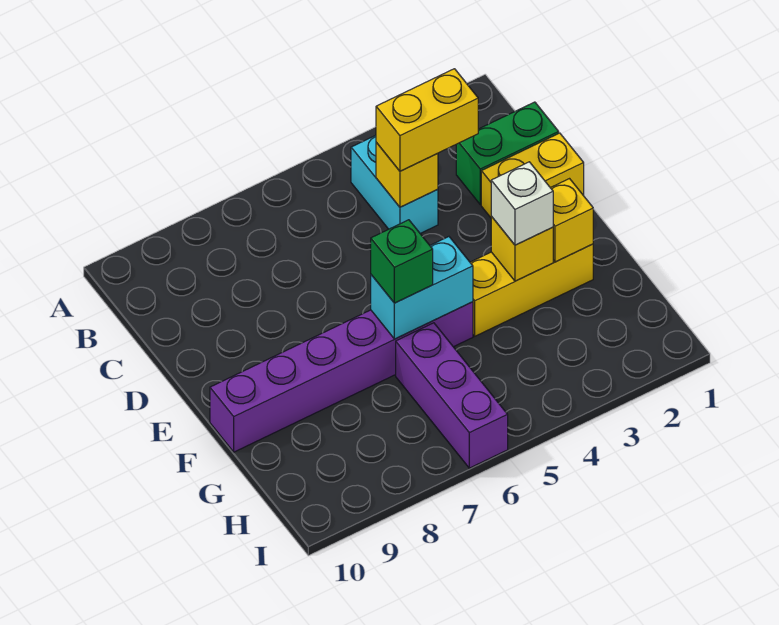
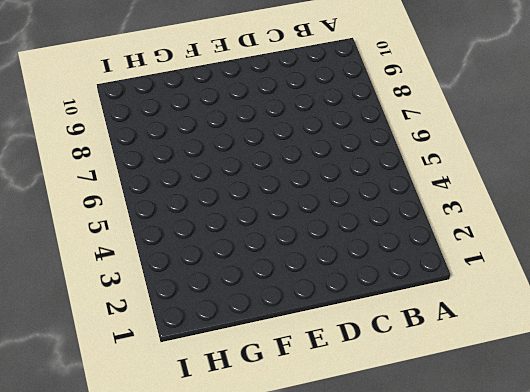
none -> cyan brick B4:C4 level 1
none -> green brick C1:C2 level 1
none -> yellow brick D1:D2 level 1

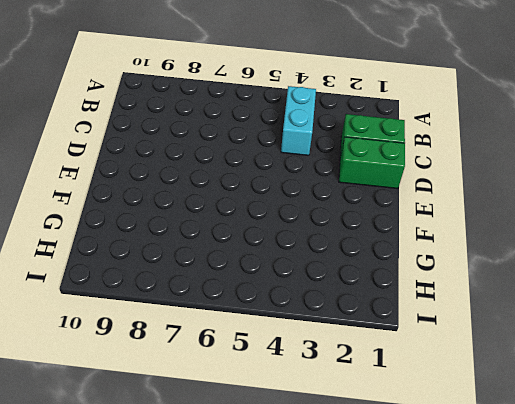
green brick D1:D2 level 1 -> yellow brick D1:D2 level 1
none -> yellow brick F2:F4 level 1
none -> purple brick F5:F10 level 1
none -> purple brick G6:I6 level 1

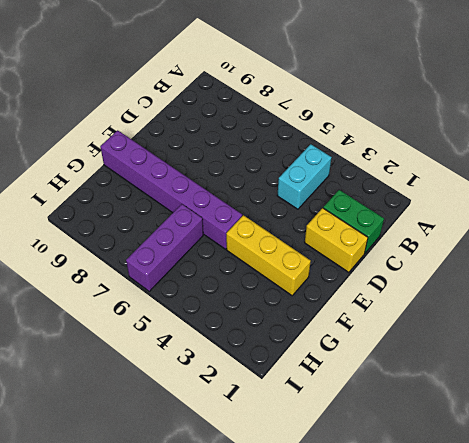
none -> yellow brick C4 level 2
none -> yellow brick F2 level 2
none -> yellow brick F3 level 2

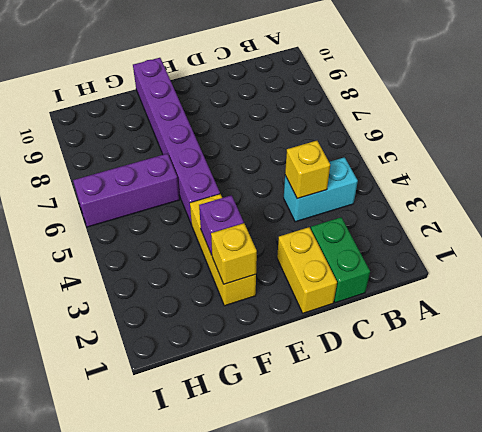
purple brick F3 level 2 -> yellow brick F3 level 2
none -> cyan brick F5:F6 level 2
none -> yellow brick C3:C4 level 3
none -> white brick F3 level 3

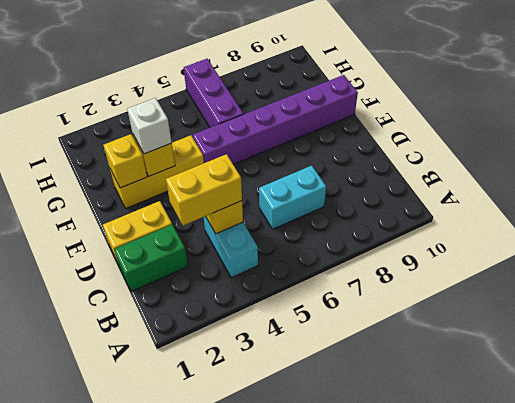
cyan brick C6:C7 level 1 -> cyan brick F5:F6 level 2
none -> green brick F6 level 3

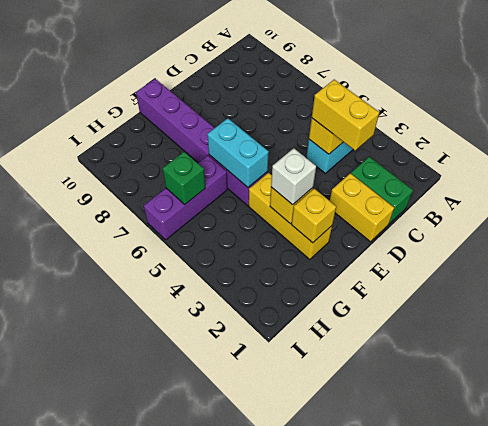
green brick H6 level 2 -> green brick F6 level 3

